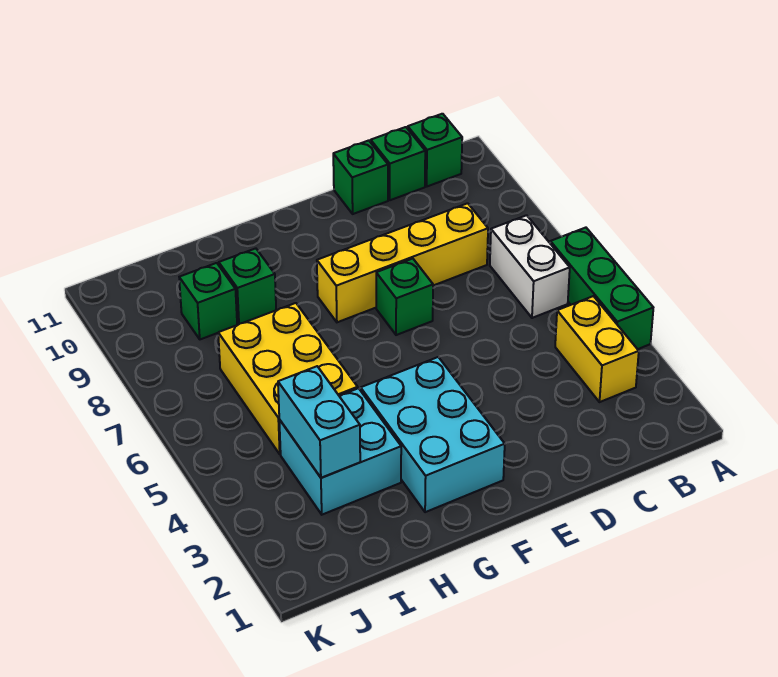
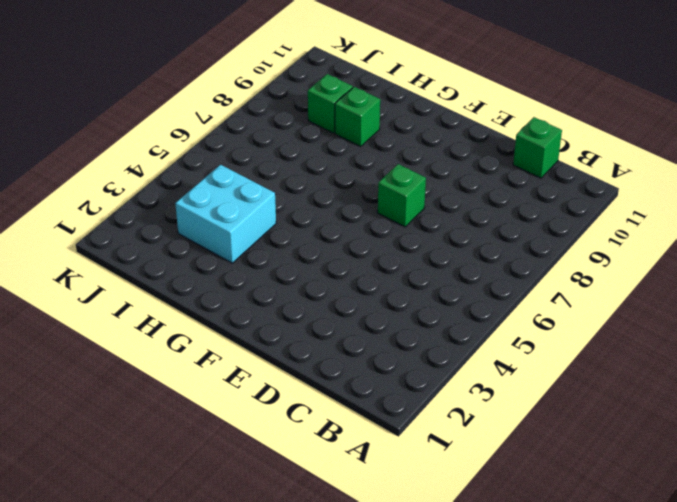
none -> green brick A4:A6 level 1
none -> yellow brick B3:B4 level 1
none -> white brick B6:B7 level 1

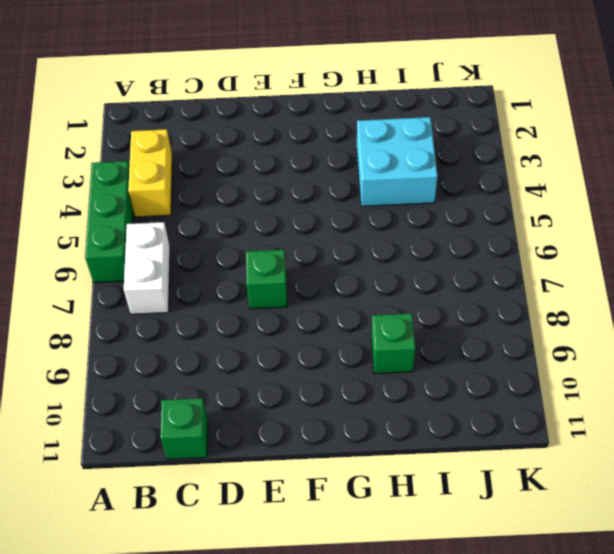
none -> green brick B11 level 1
none -> yellow brick C8:F8 level 1
none -> green brick D11 level 1

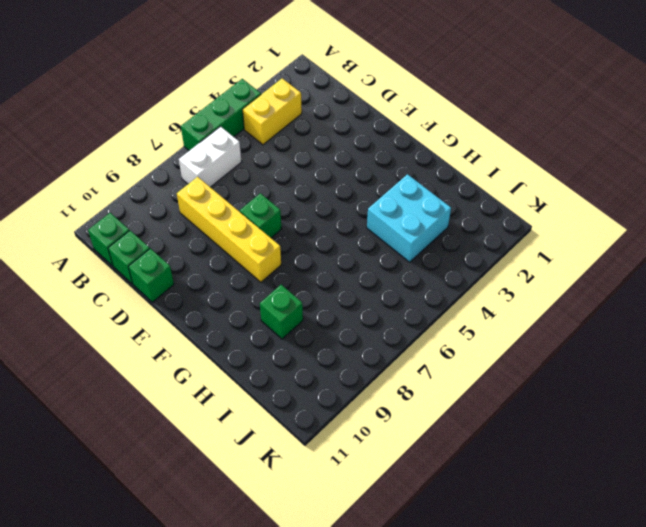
none -> cyan brick F2:G4 level 1
none -> yellow brick H5:I7 level 1
none -> green brick I9 level 1

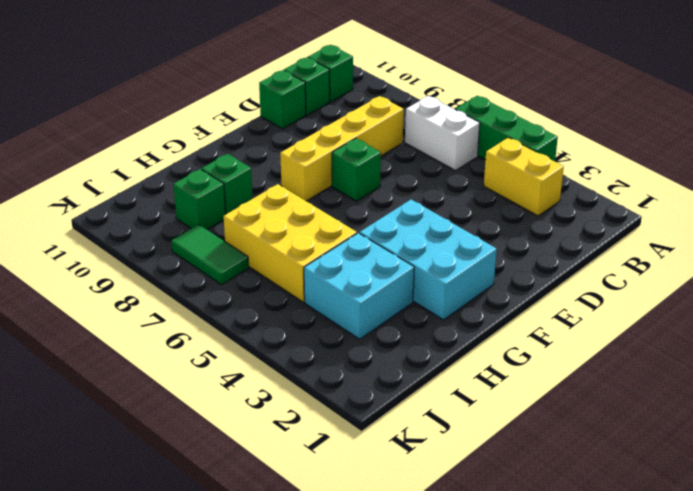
green tile J7:J8 level 1 -> none
none -> cyan brick I3:I4 level 2

